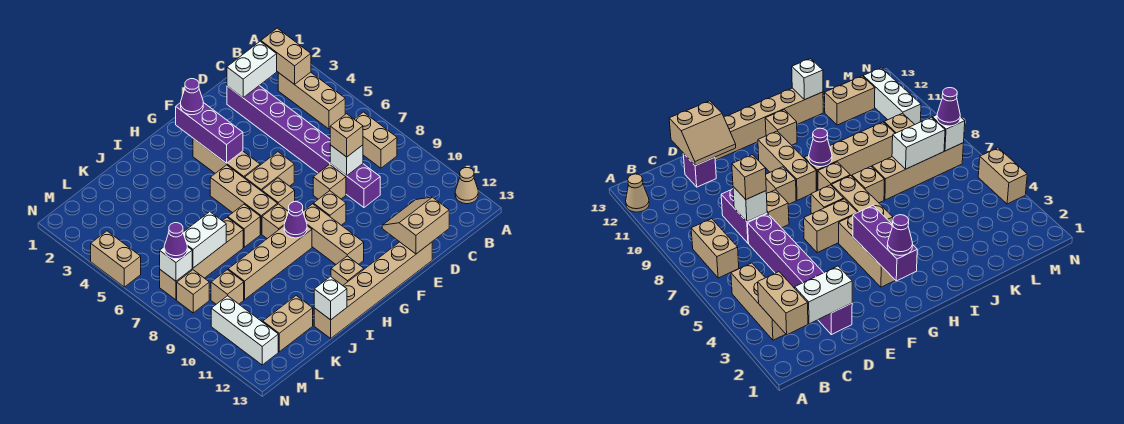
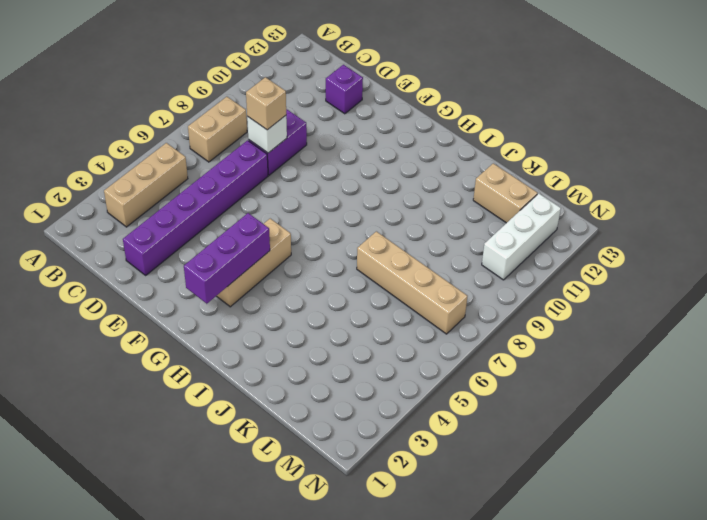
none -> tan cone A12 level 1
none -> tan brick E8 level 1
none -> tan brick E13:J13 level 1
none -> tan brick F6:G6 level 1

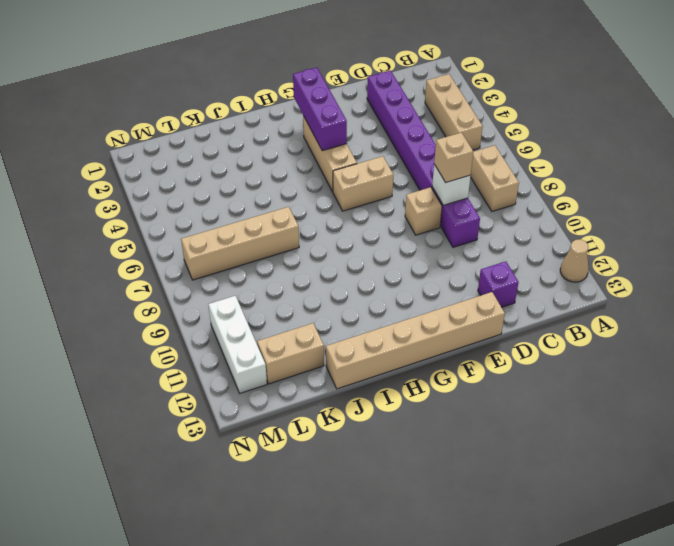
none -> tan brick F9 level 1
none -> tan brick G7 level 1
none -> tan brick G9:G11 level 1
none -> tan brick H5:H7 level 1

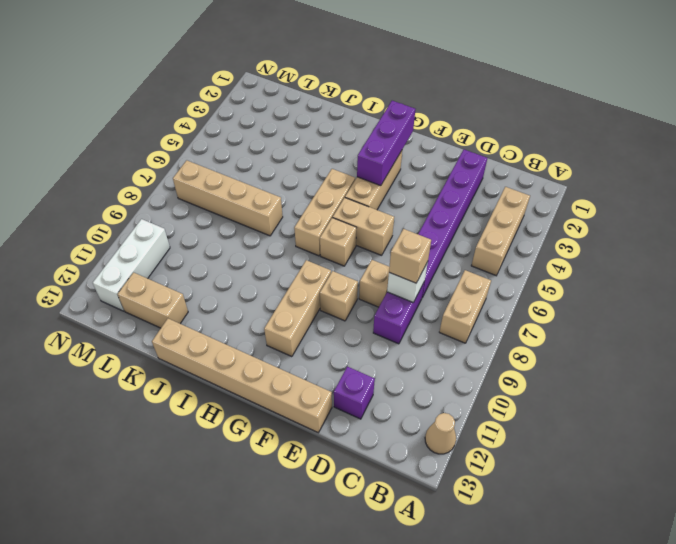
none -> tan brick H8 level 1
none -> tan brick H9:K9 level 1
none -> tan brick H12 level 1
none -> tan brick I7 level 1

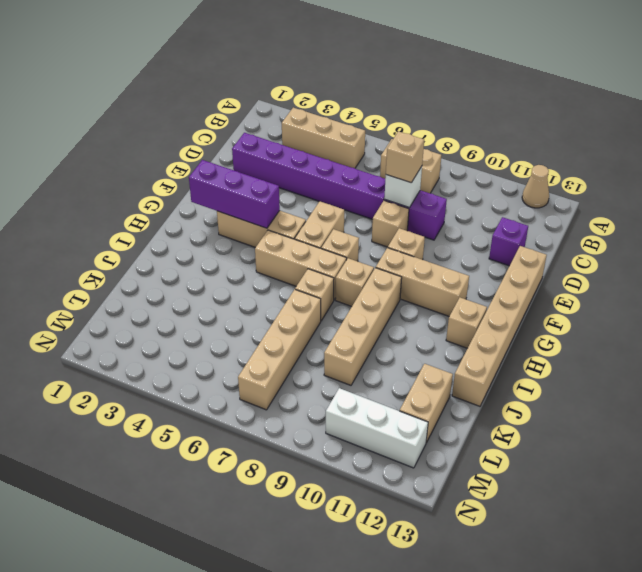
none -> tan brick L9 level 1
none -> tan brick M8 level 1
none -> tan brick N4:N5 level 1
none -> tan brick B2:B3 level 2

